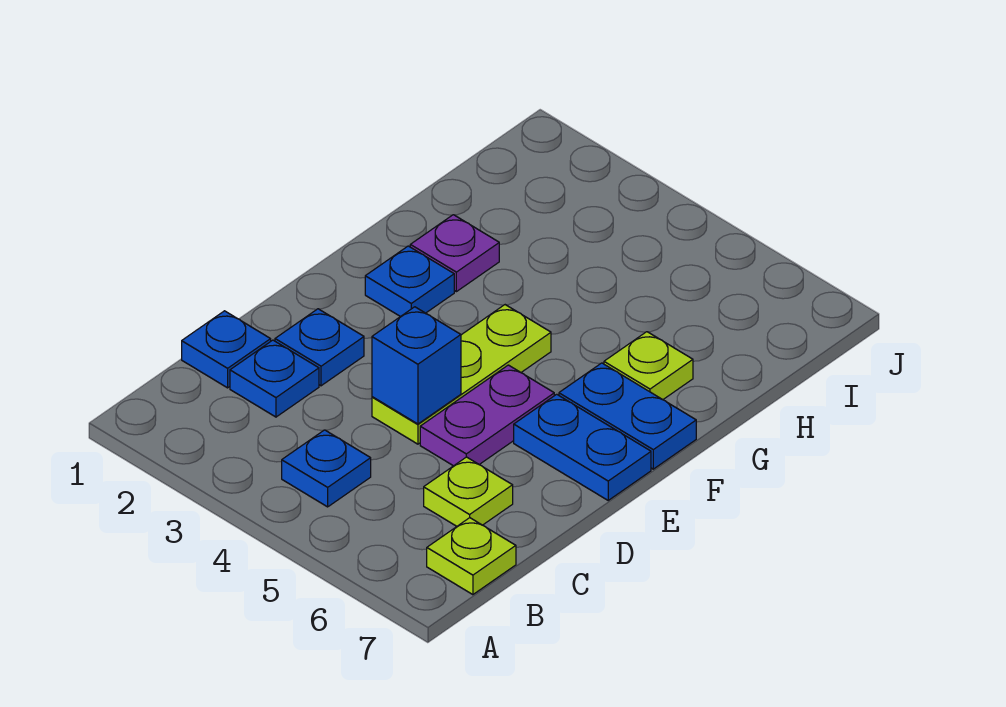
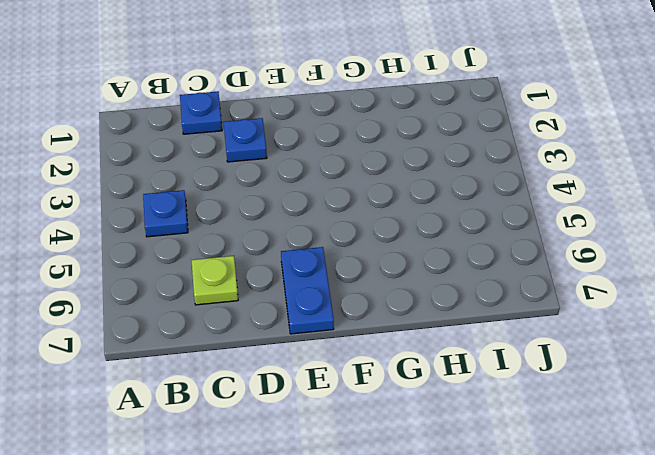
none -> lime plate B7 level 1
none -> blue plate C2 level 1
none -> lime plate D4:F4 level 1

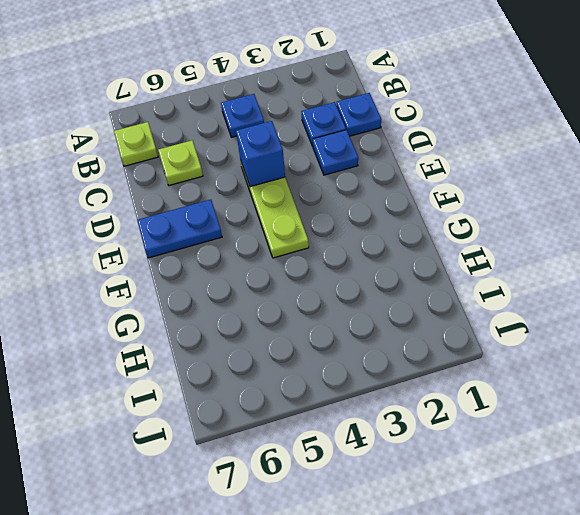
none -> purple plate D5:E5 level 1
none -> blue plate F2 level 1
none -> blue plate F6:F7 level 1

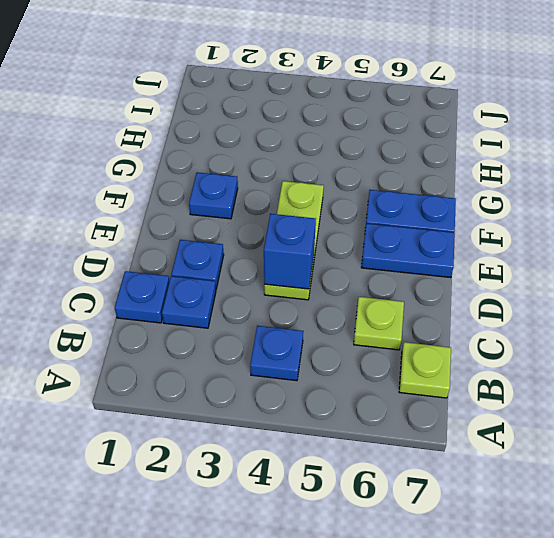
none -> purple plate D5:E5 level 1
none -> purple plate G2 level 1
none -> lime plate G6 level 1

